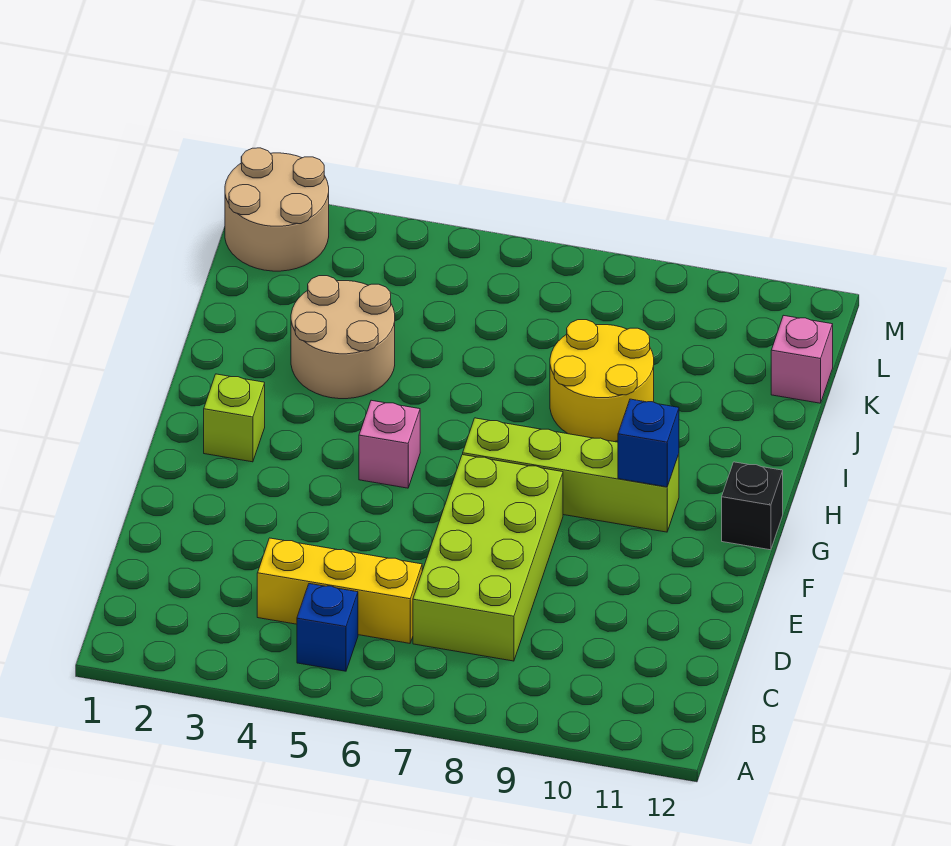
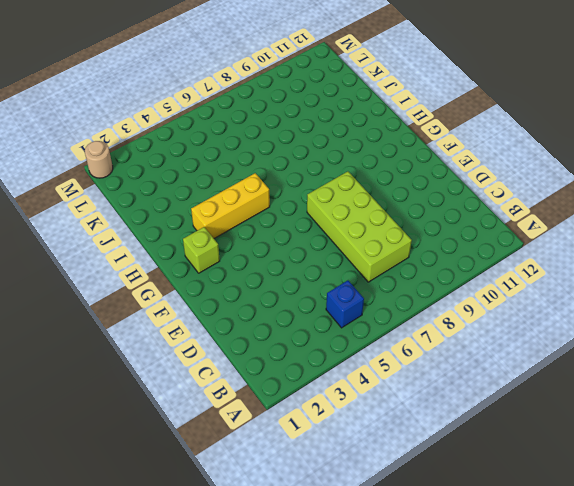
yellow brick H3:H5 level 1 -> yellow brick C4:C6 level 1
tan round brick M1 level 1 -> tan round brick L1:M2 level 1
none -> pink brick G5 level 1
none -> lime brick G7:G10 level 1
none -> black brick G12 level 1

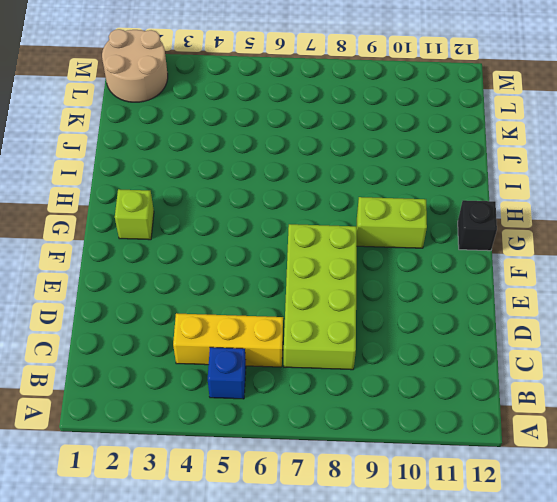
lime brick G9:G10 level 1 -> lime brick G7:G10 level 1
none -> pink brick G5 level 1
none -> tan round brick I3:J4 level 1
none -> yellow round brick I8:J9 level 1

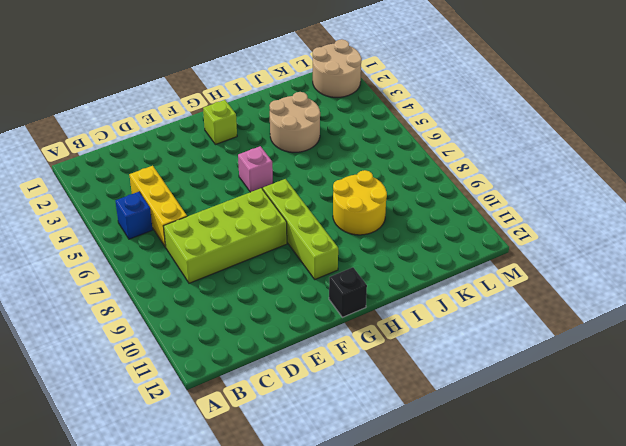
none -> pink brick K12 level 1
none -> blue brick G10 level 2

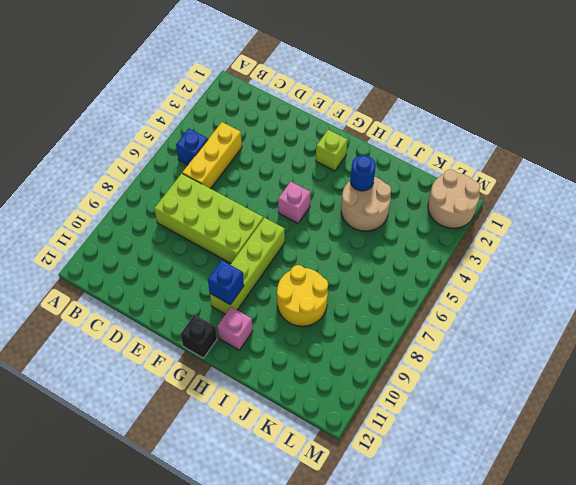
pink brick H11 level 1 -> pink brick K12 level 1
blue round brick I3 level 2 -> none

